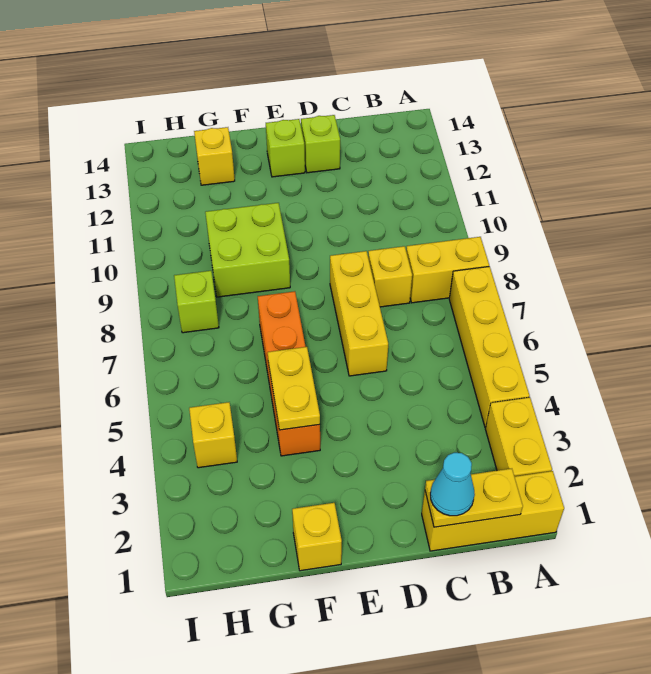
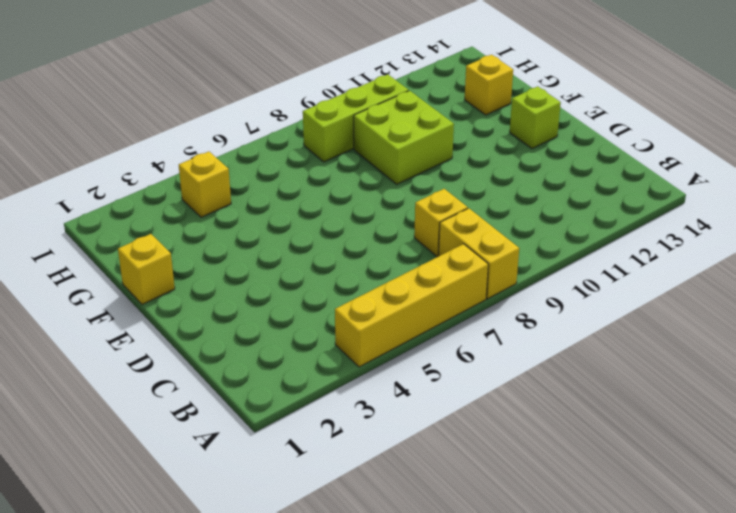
lime brick H8:H10 level 1 -> lime brick H8 level 1
none -> yellow brick A1:C1 level 1
none -> yellow brick A2:A3 level 1
none -> yellow brick D6:D8 level 1

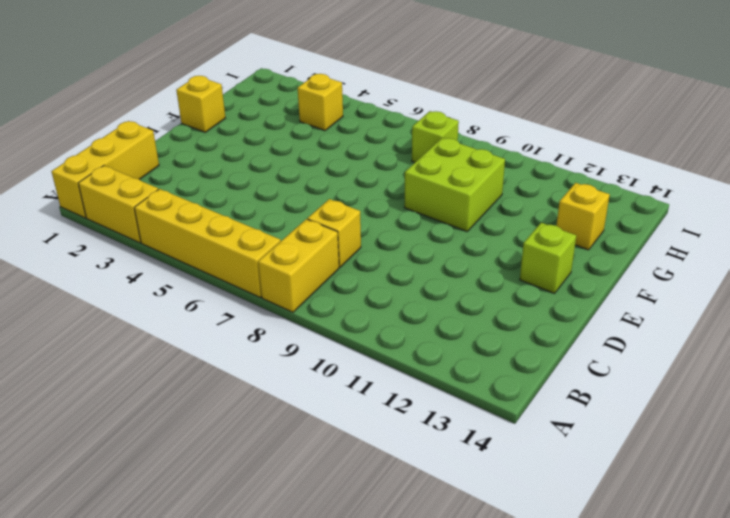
none -> yellow brick D6:D8 level 1
none -> lime brick D13 level 1
none -> orange brick F4:F7 level 1

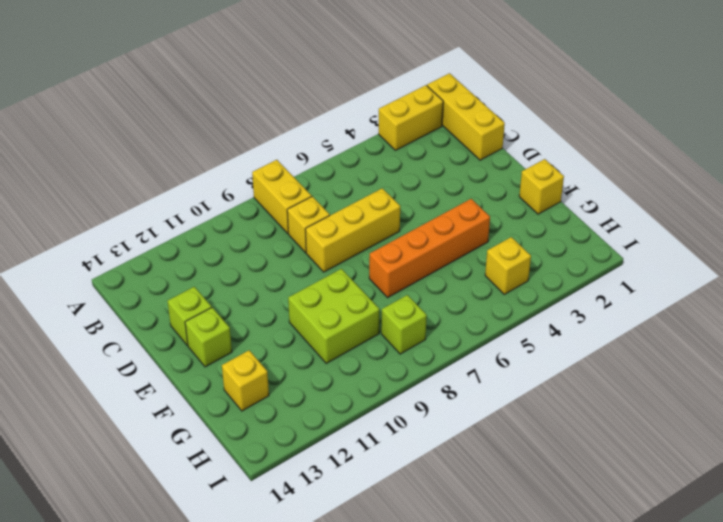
none -> yellow brick A4:A7 level 1
none -> yellow plate B1:C1 level 2
none -> yellow plate F4:F5 level 2

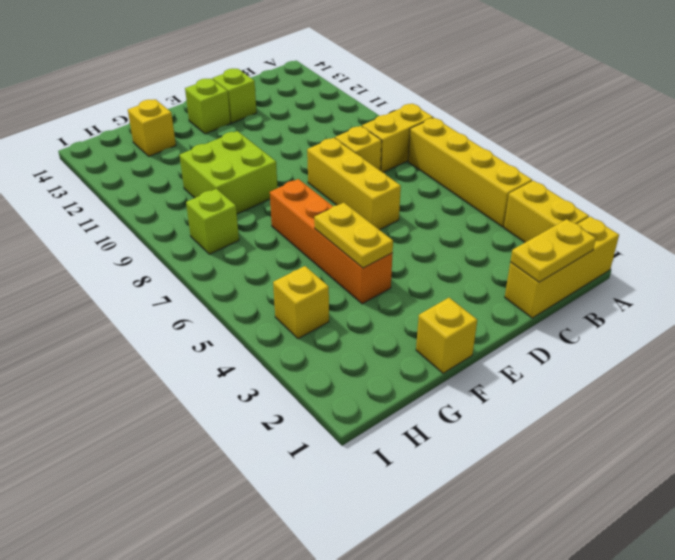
none -> cyan cone C1 level 3

